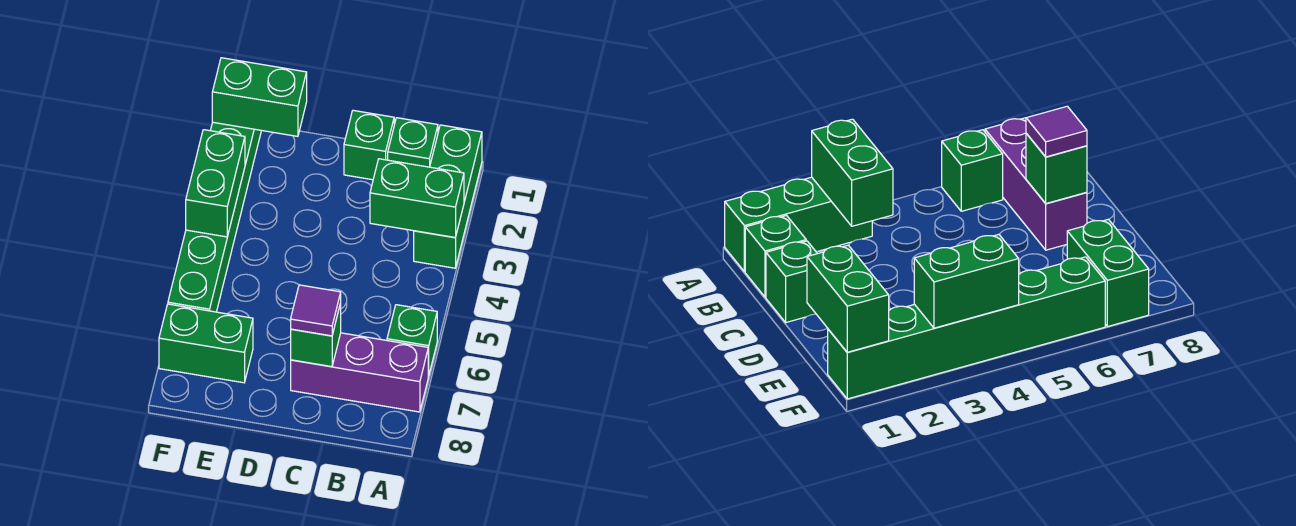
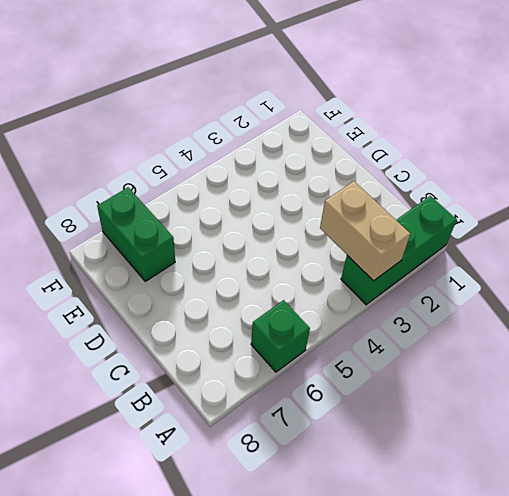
tan brick A3:B3 level 2 -> green brick A3:B3 level 2
none -> purple brick A7:C7 level 1
none -> green brick B1 level 1
none -> green brick C1 level 1

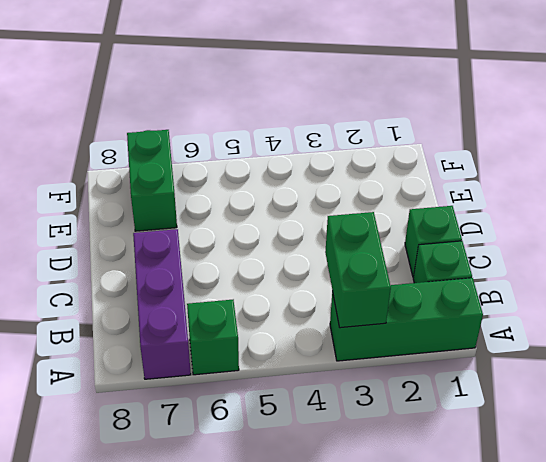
none -> green brick F1:F6 level 1
none -> green brick C7 level 2
none -> green brick E1:F1 level 2

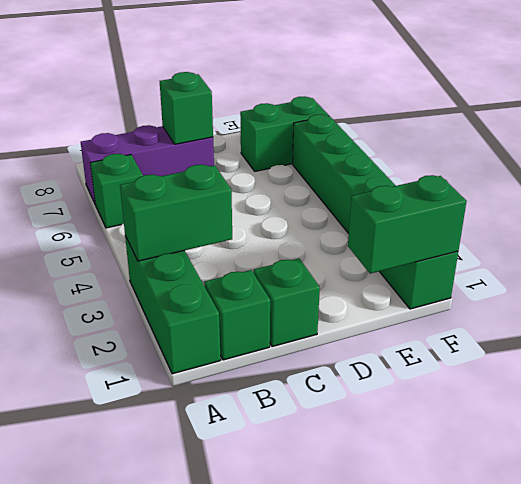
none -> green brick F3:F4 level 2
none -> purple tile C7 level 3

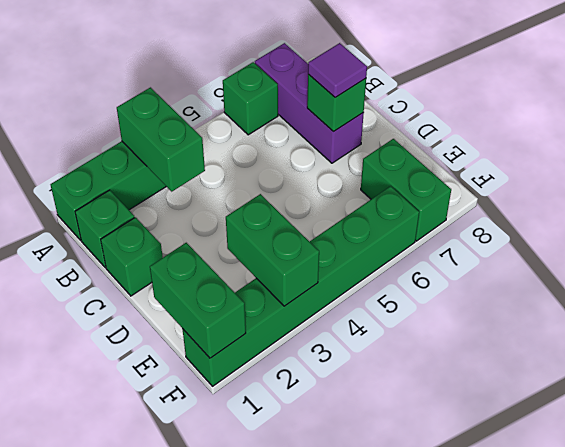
green brick E3:F3 level 2 -> green brick F3:F4 level 2

